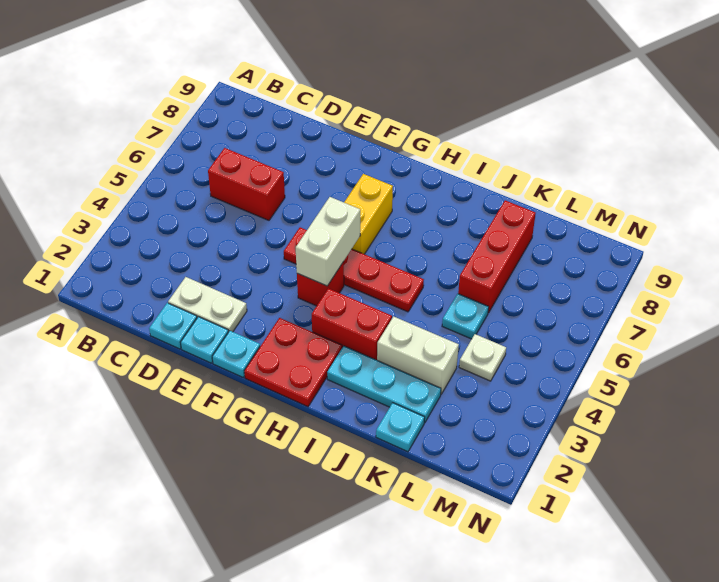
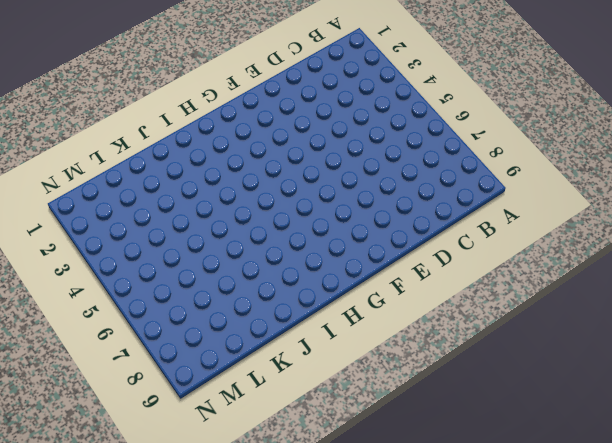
none -> red brick C6:D6 level 1
none -> cyan plate D1 level 1
none -> white plate D2:E2 level 1

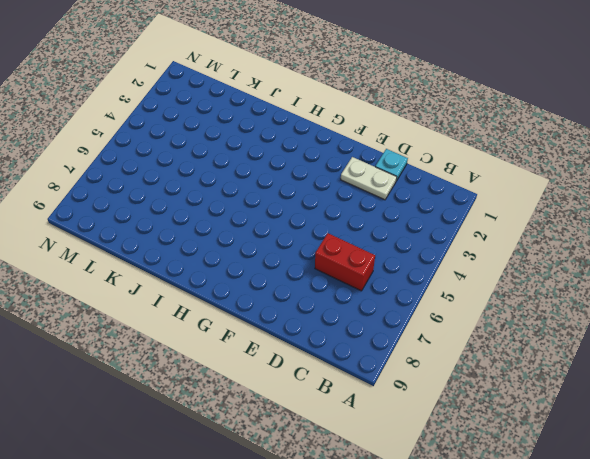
none -> cyan plate E1 level 1
none -> cyan plate F1 level 1
none -> red plate F5:I5 level 1

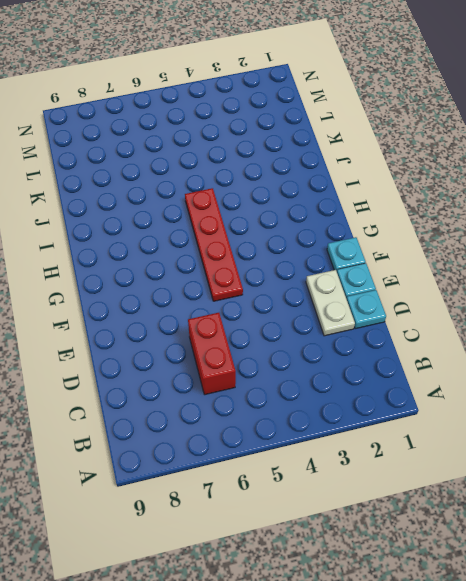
none -> red plate G1:H2 level 1
none -> red brick G4 level 1
none -> yellow brick G6:G7 level 1

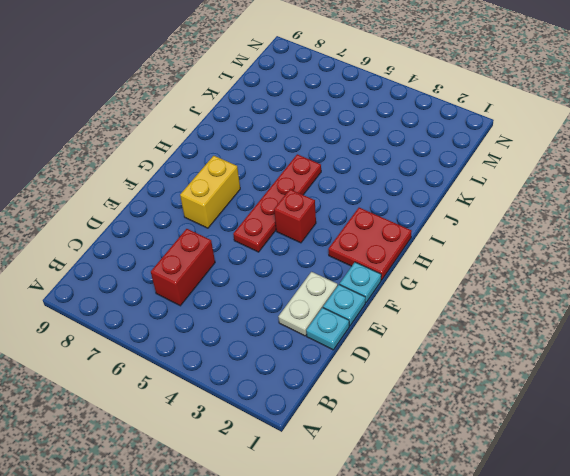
yellow brick F7:G7 level 1 -> yellow brick G6:G7 level 1
none -> red brick H3:I3 level 1
none -> cyan plate I2:K2 level 1
none -> white brick J3:K3 level 1

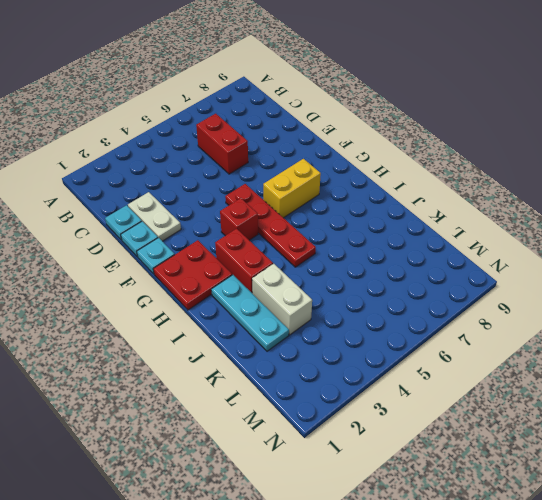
none -> cyan plate K1 level 1
none -> cyan plate K5 level 1
none -> red brick K6:K8 level 1

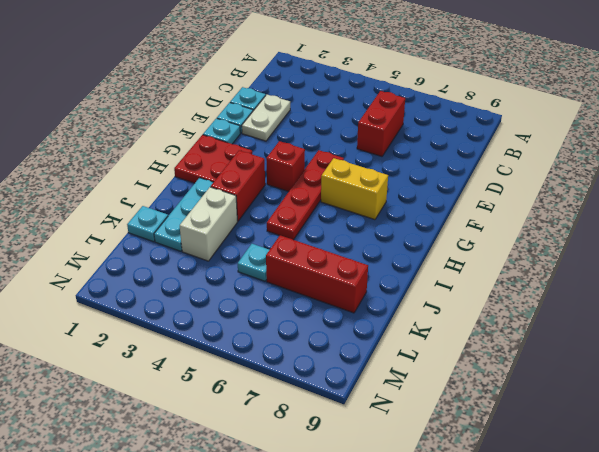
none -> white plate L4 level 1
none -> white brick G4:G5 level 2

